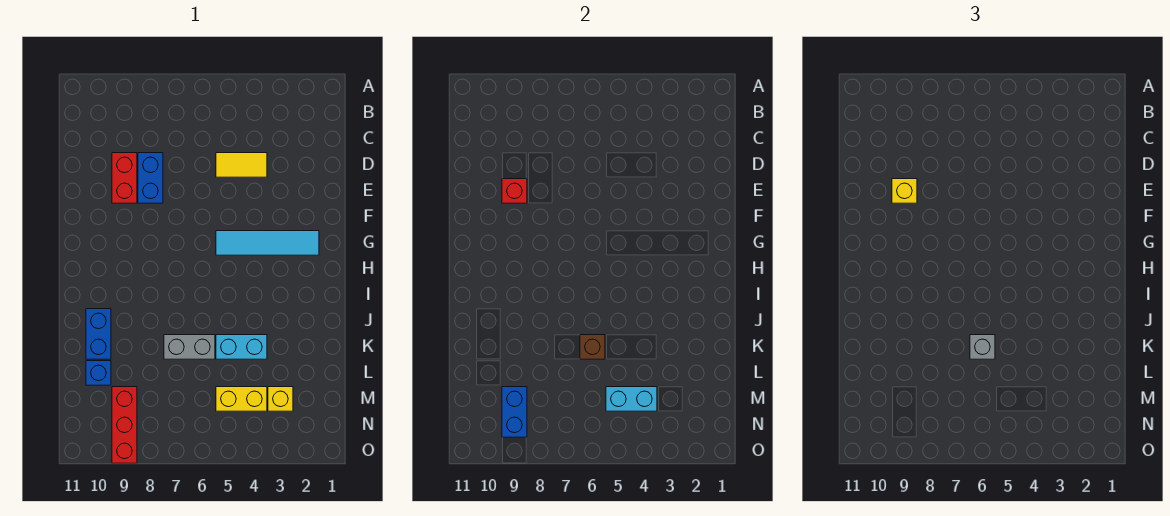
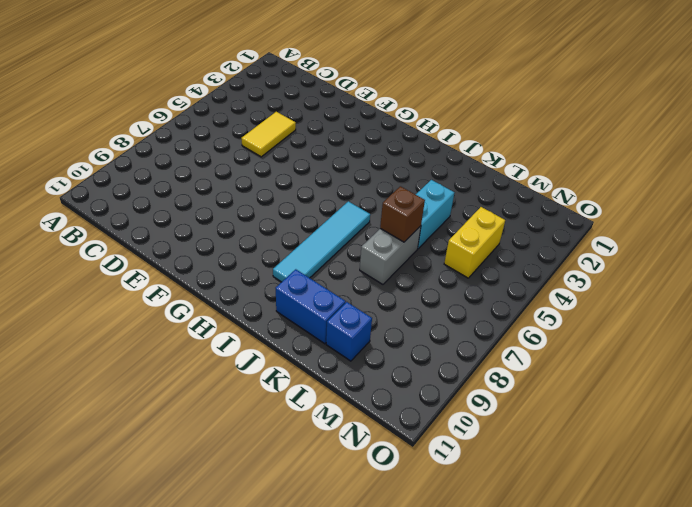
cyan tile I6:I9 level 1 -> cyan tile G2:G5 level 1
none -> blue brick D8:E8 level 1
none -> red brick D9:E9 level 1
none -> yellow brick M3 level 1

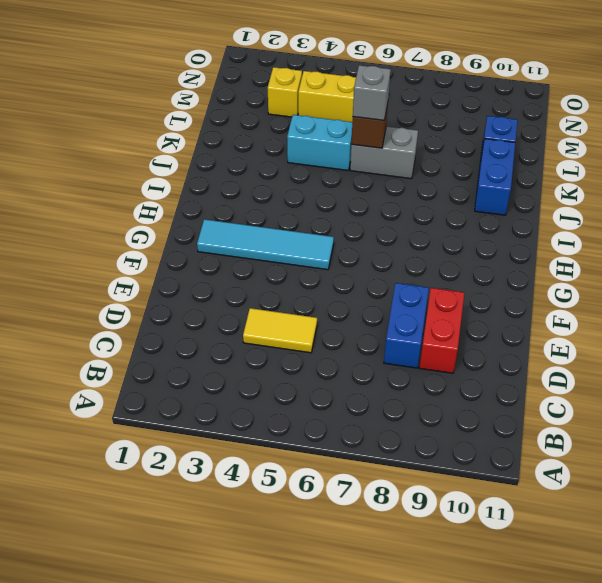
none -> red brick M9:O9 level 1
none -> red brick E9 level 2
none -> cyan brick M4:M5 level 2

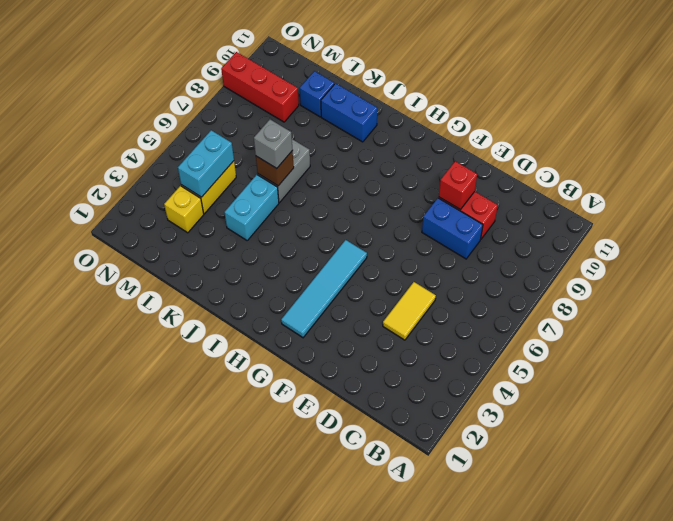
none -> blue brick M9:N9 level 2
none -> yellow brick E9 level 3

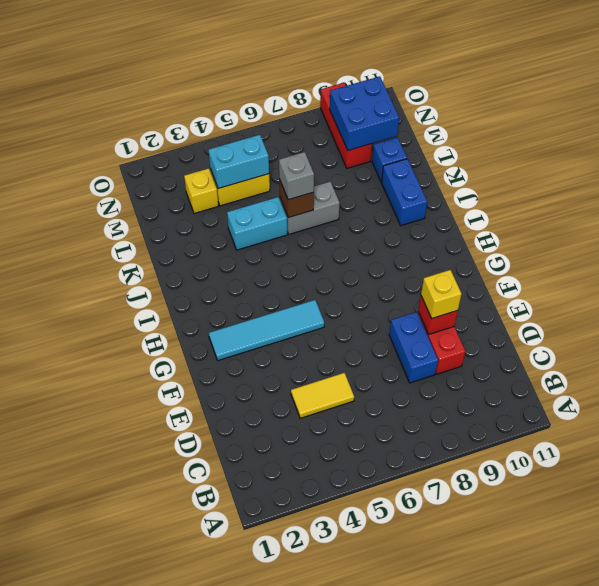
blue brick M9:N10 level 2 -> blue brick M9:N9 level 2

